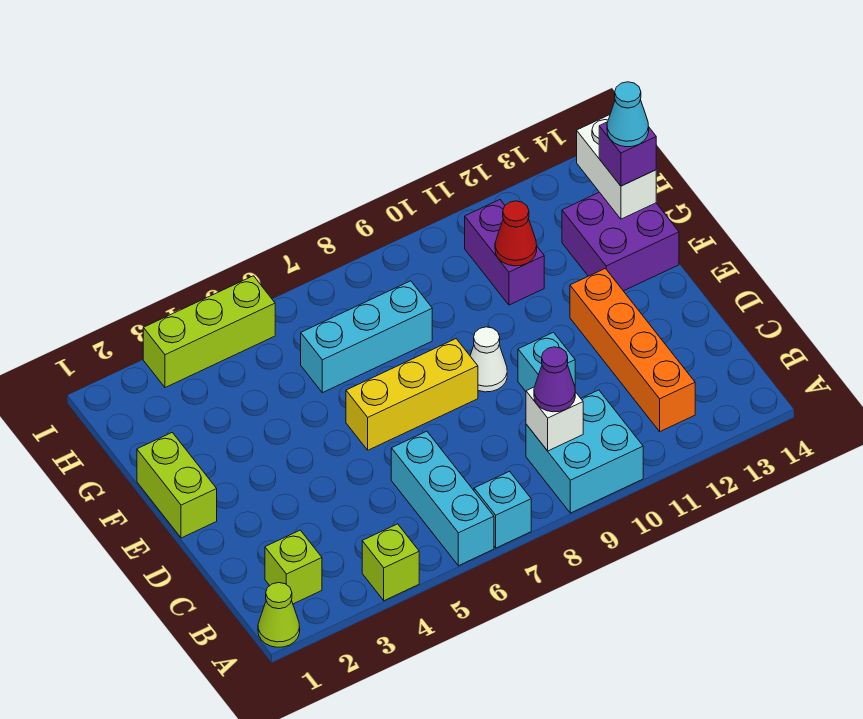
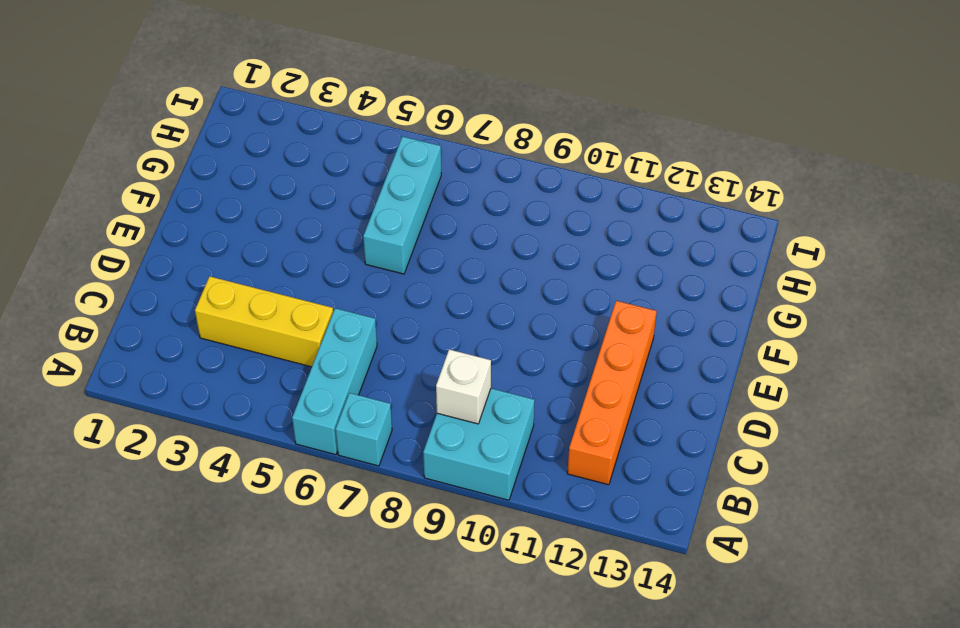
yellow brick C3:C5 level 1 -> yellow brick E6:E8 level 1
cyan brick F6:H6 level 1 -> cyan brick G6:G8 level 1
none -> lime cone A1 level 1
none -> lime brick A4 level 1
none -> lime brick B2 level 1

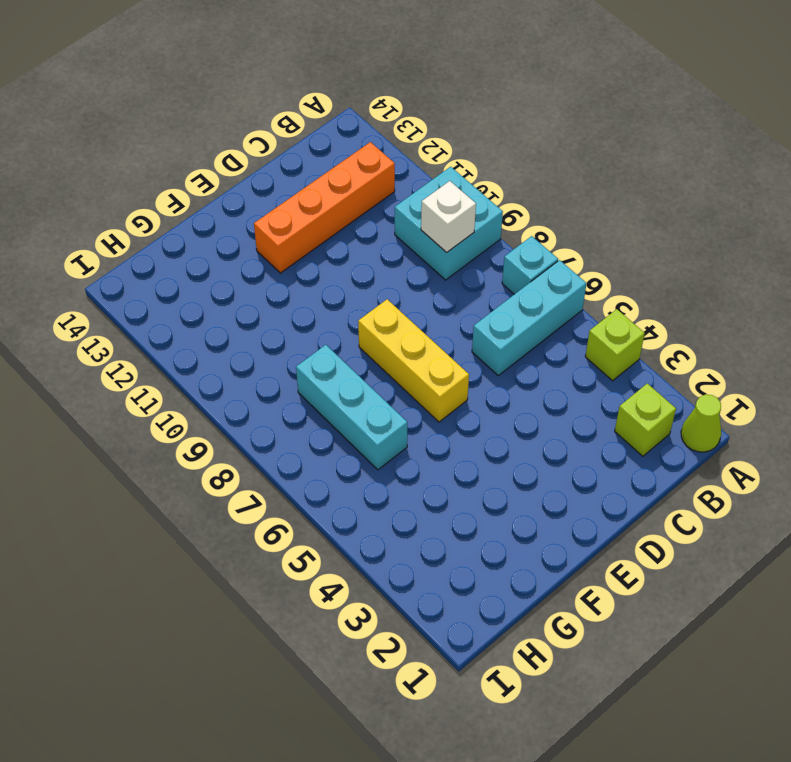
none -> cyan brick D10 level 1
none -> lime brick E1:F1 level 1
none -> white cone E9 level 1

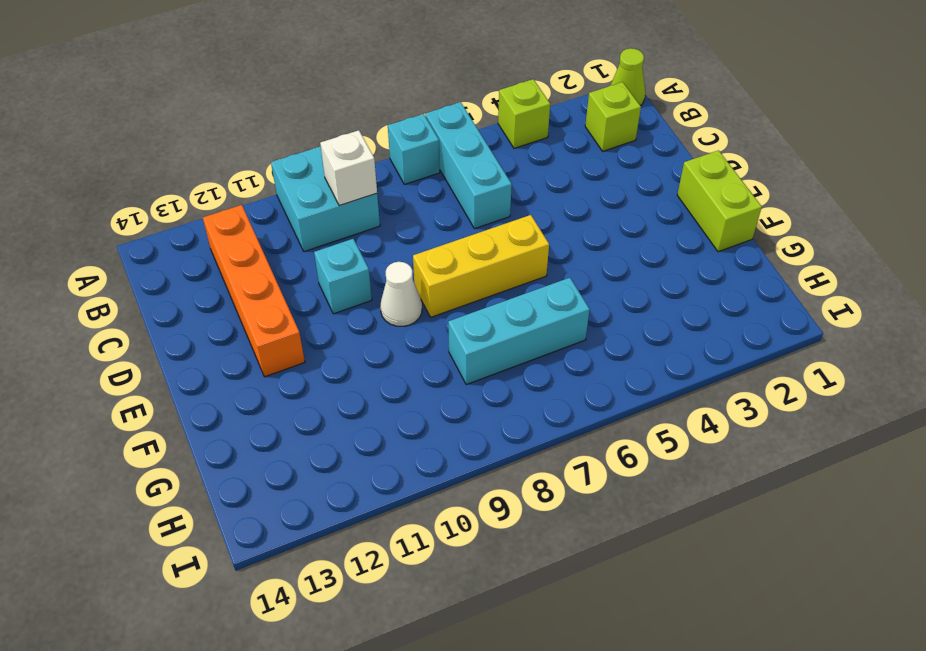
none -> purple brick F13:G14 level 1
none -> purple brick G11:H11 level 1
none -> lime brick I3:I5 level 1

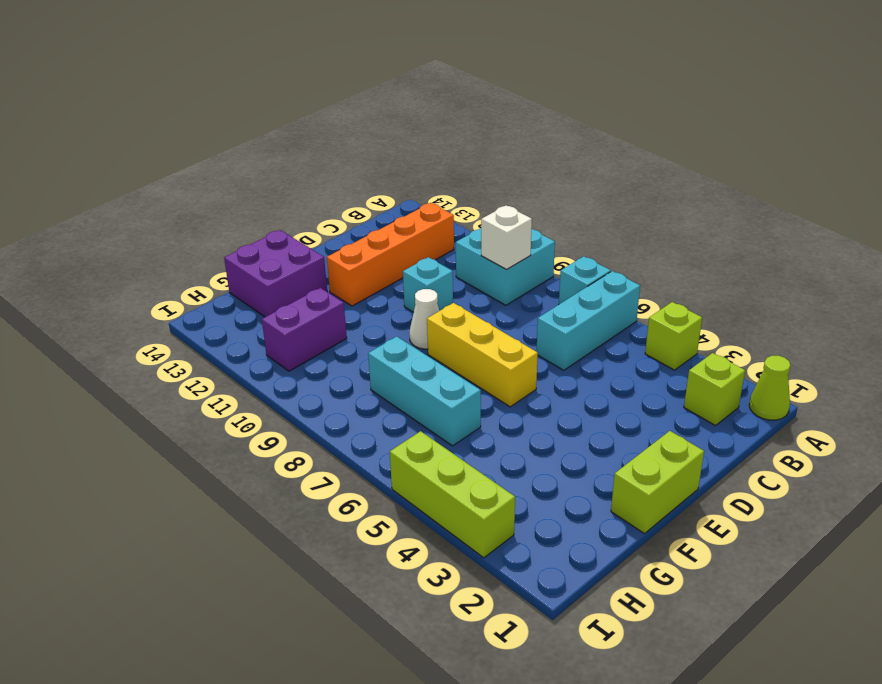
none -> red cone G11 level 2
none -> white brick G14:H14 level 2
none -> purple cone B9 level 3

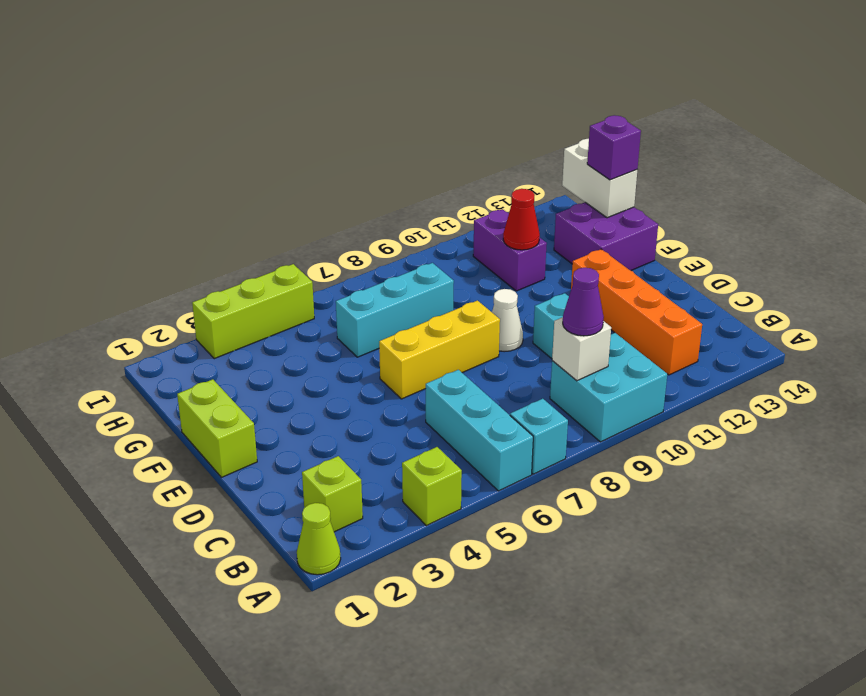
none -> cyan cone G14 level 4

